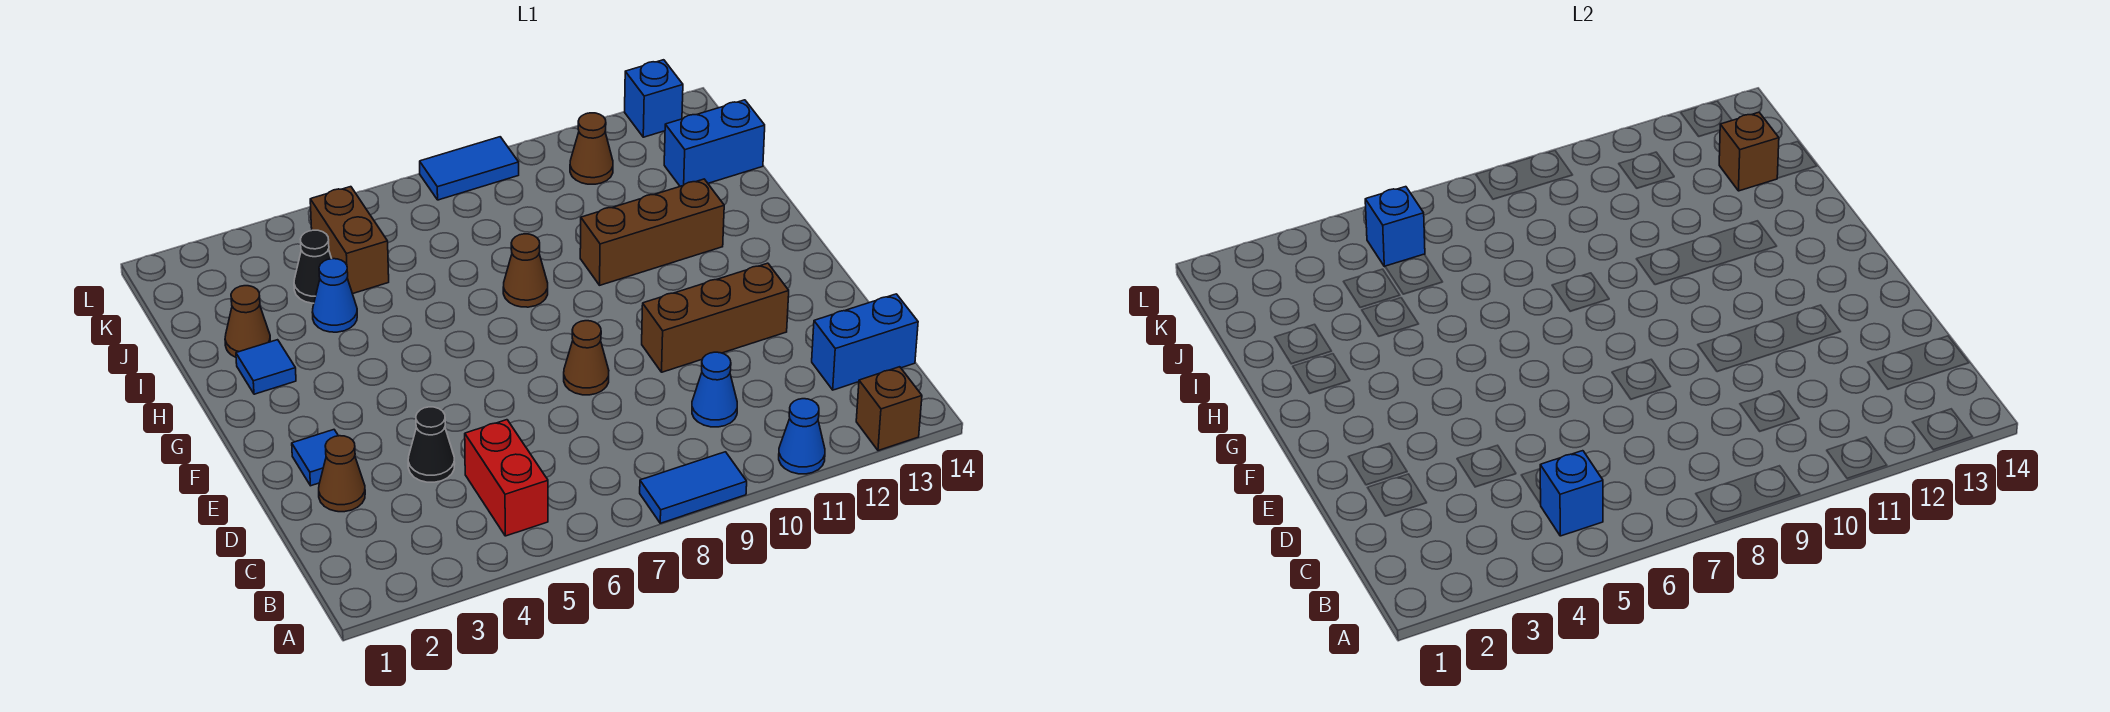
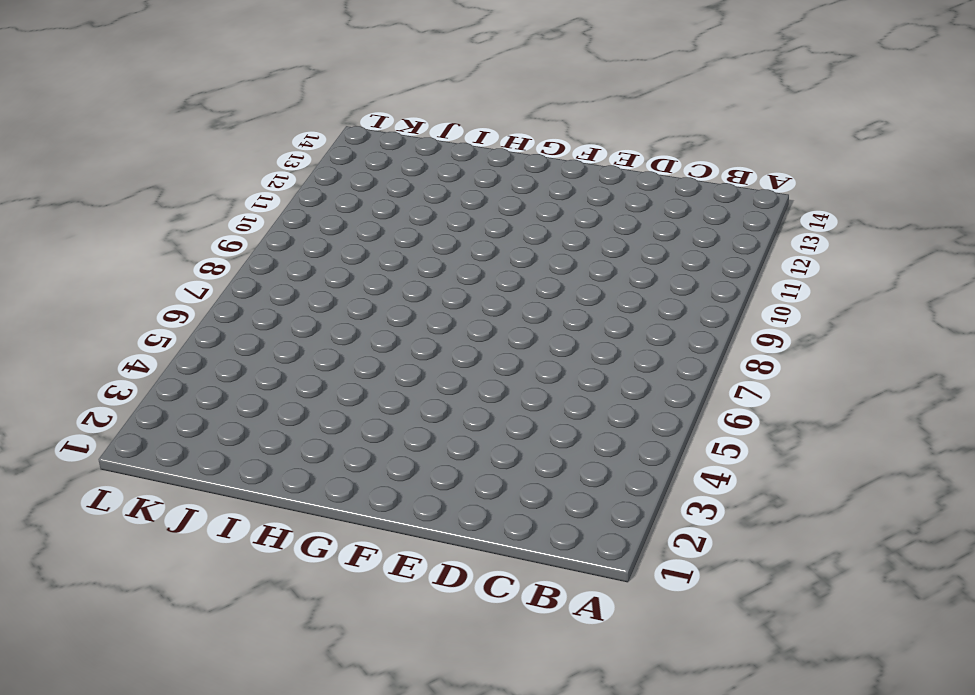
none -> blue tile A8:A9 level 1
none -> blue cone A11 level 1
none -> brown brick A13 level 1

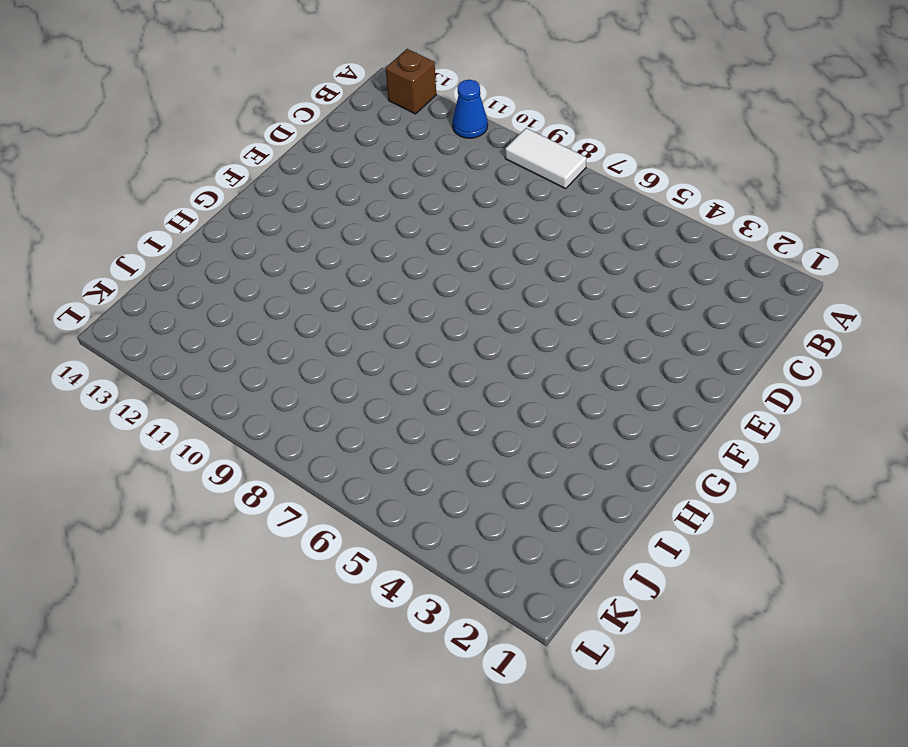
white tile A8:A9 level 1 -> blue tile A8:A9 level 1
none -> red brick B5:C5 level 1
none -> blue cone C10 level 1
none -> blue brick C13:C14 level 1

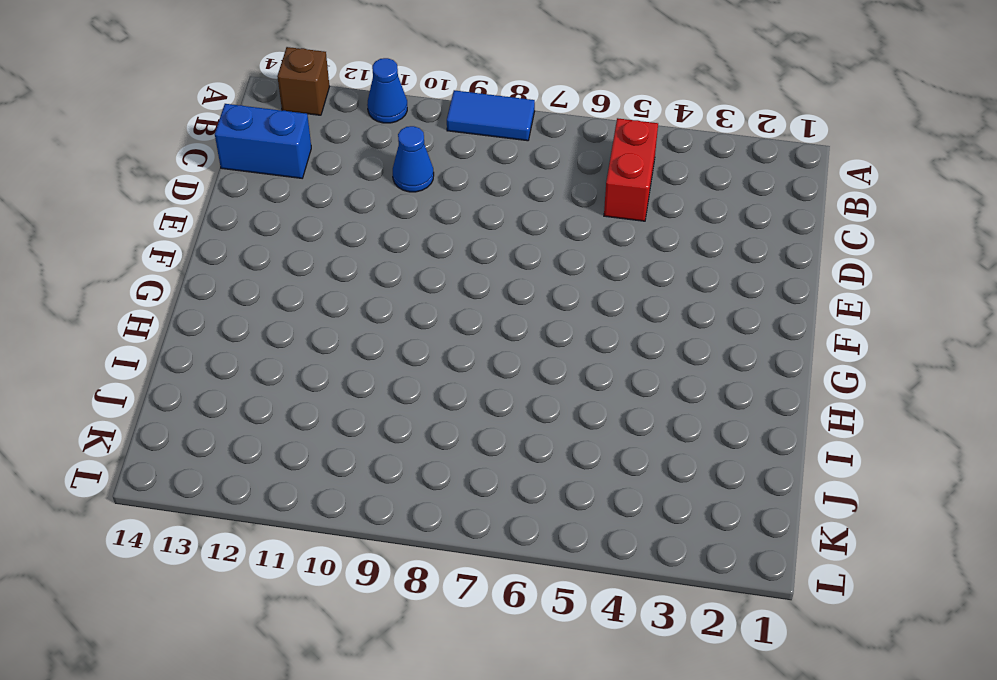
none -> brown cone D2 level 1
none -> black cone D4 level 1
none -> blue tile E2 level 1

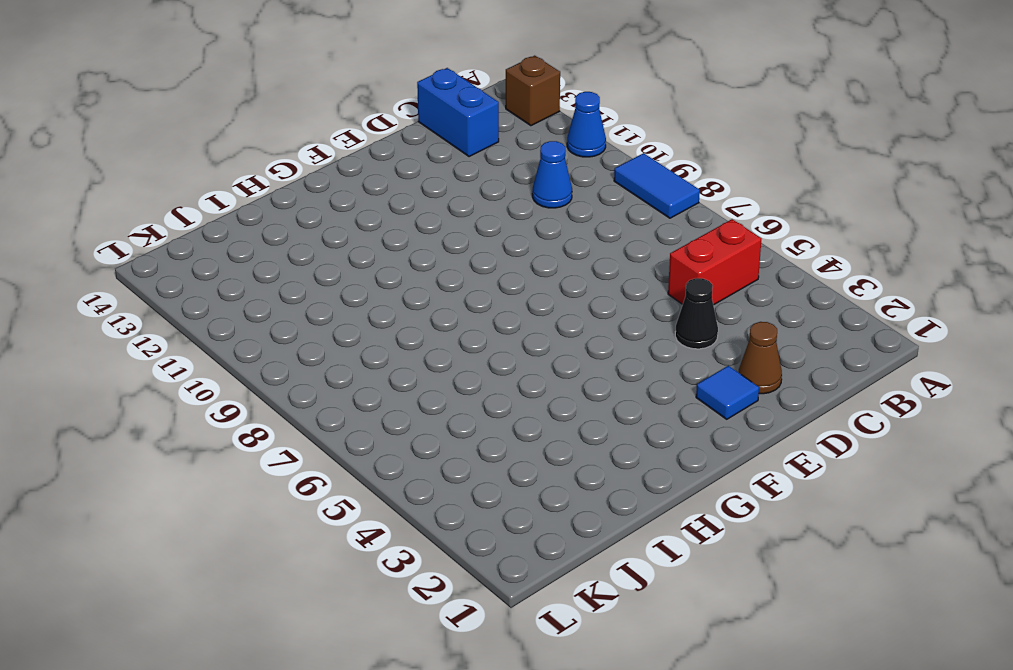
none -> brown cone E8 level 1
none -> brown brick E10:E12 level 1
none -> blue tile H2 level 1

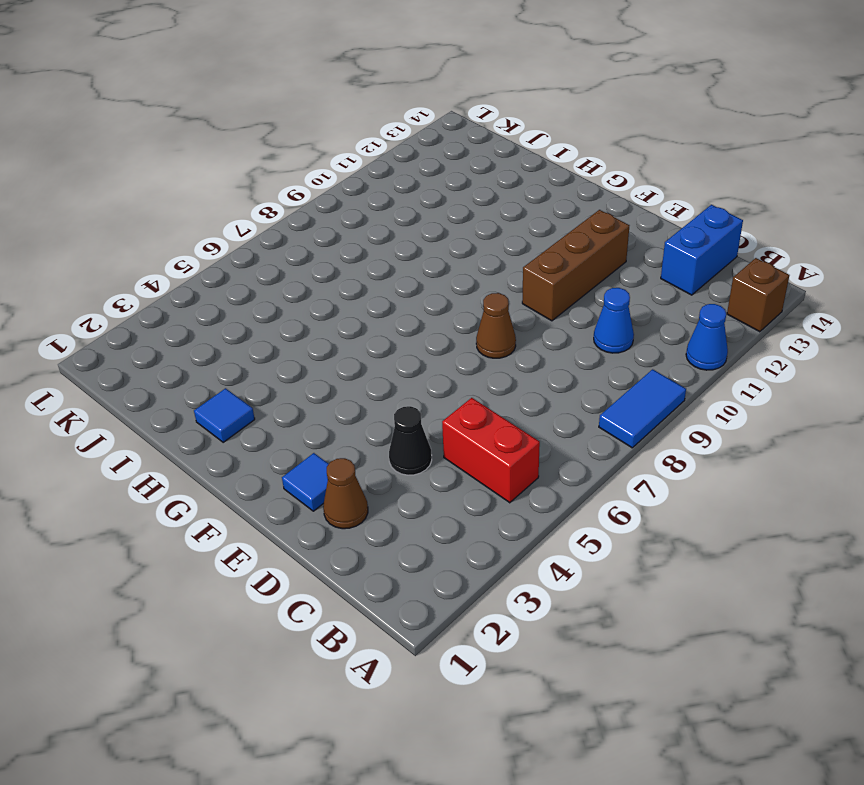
none -> brown cone H8 level 1
none -> brown brick H10:H12 level 1
none -> brown cone I2 level 1

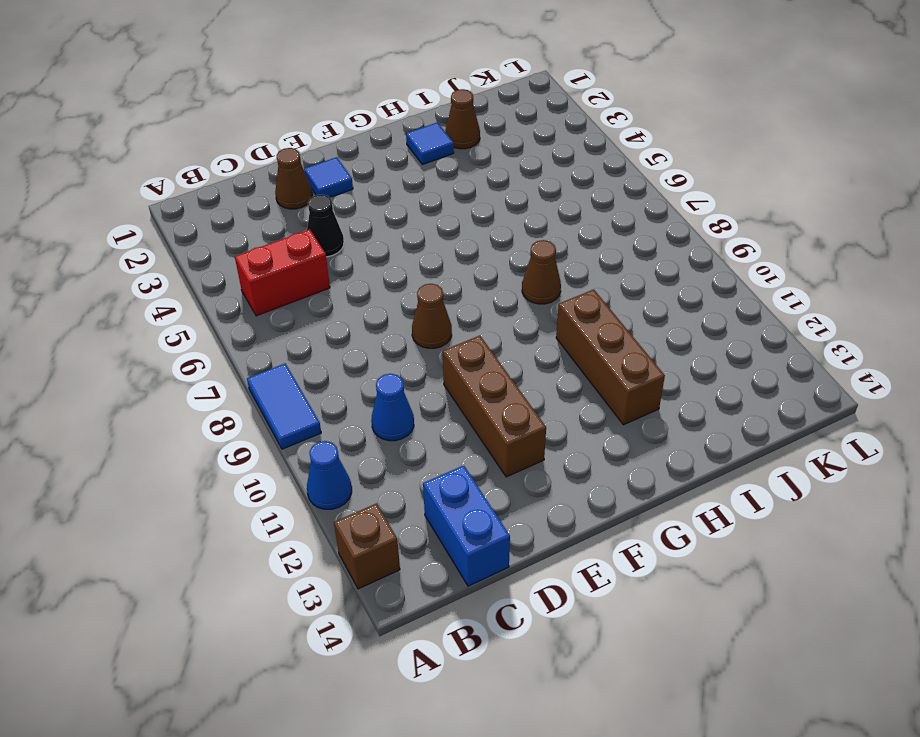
none -> blue cone I4 level 1
none -> black cone J4 level 1
none -> brown brick J5:K5 level 1

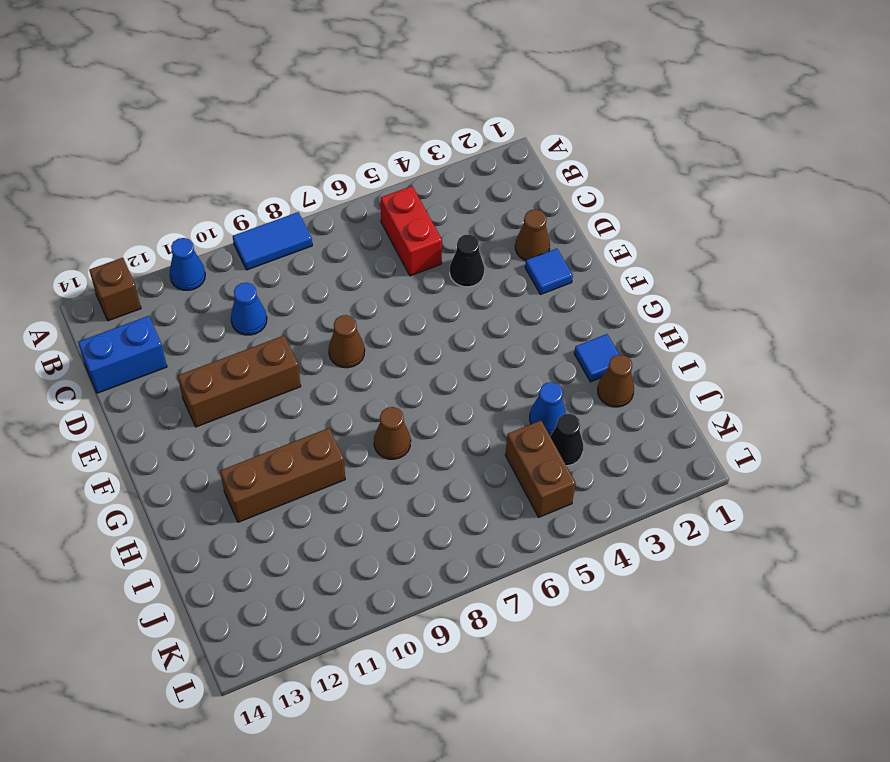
none -> blue brick J13:J14 level 1
none -> brown cone K11 level 1
none -> blue tile L8:L9 level 1

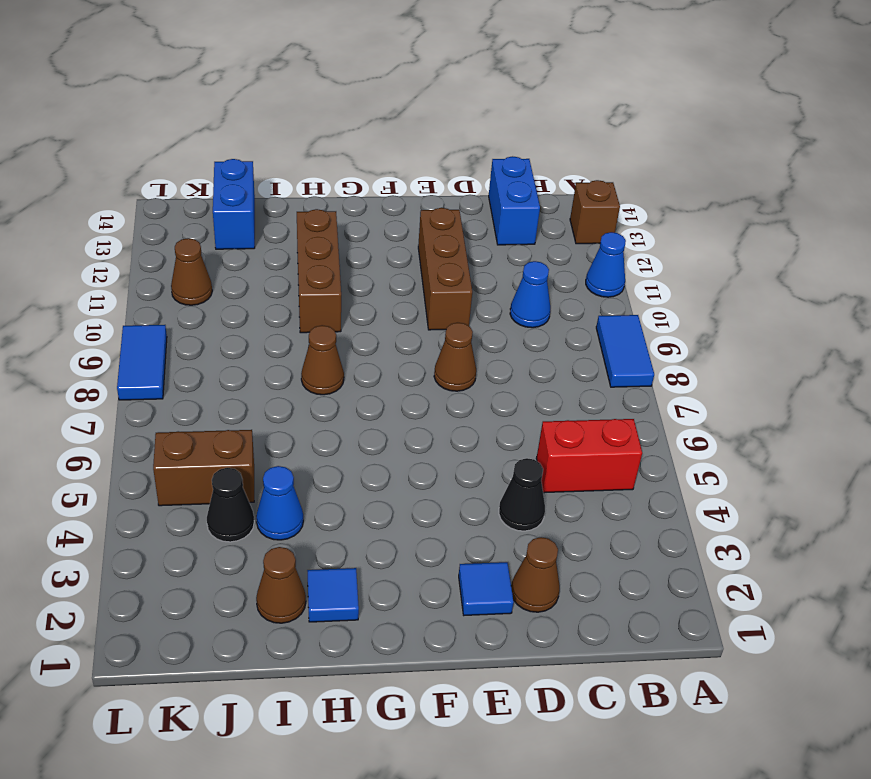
none -> blue brick L13 level 1
none -> blue brick B5 level 2
none -> brown brick J13 level 2

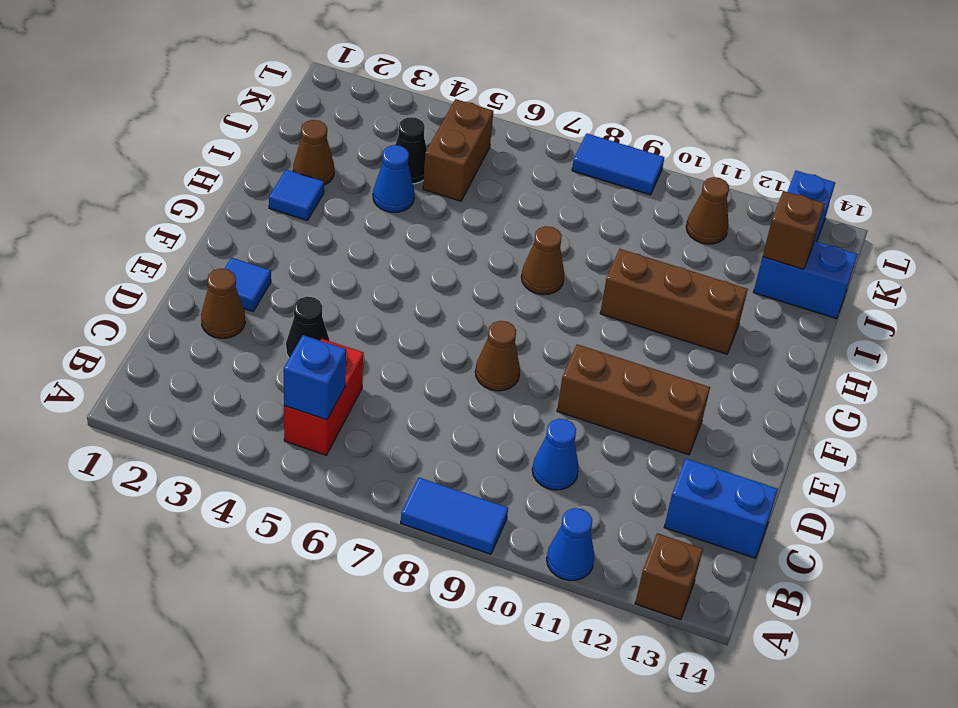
none -> blue brick K5 level 2

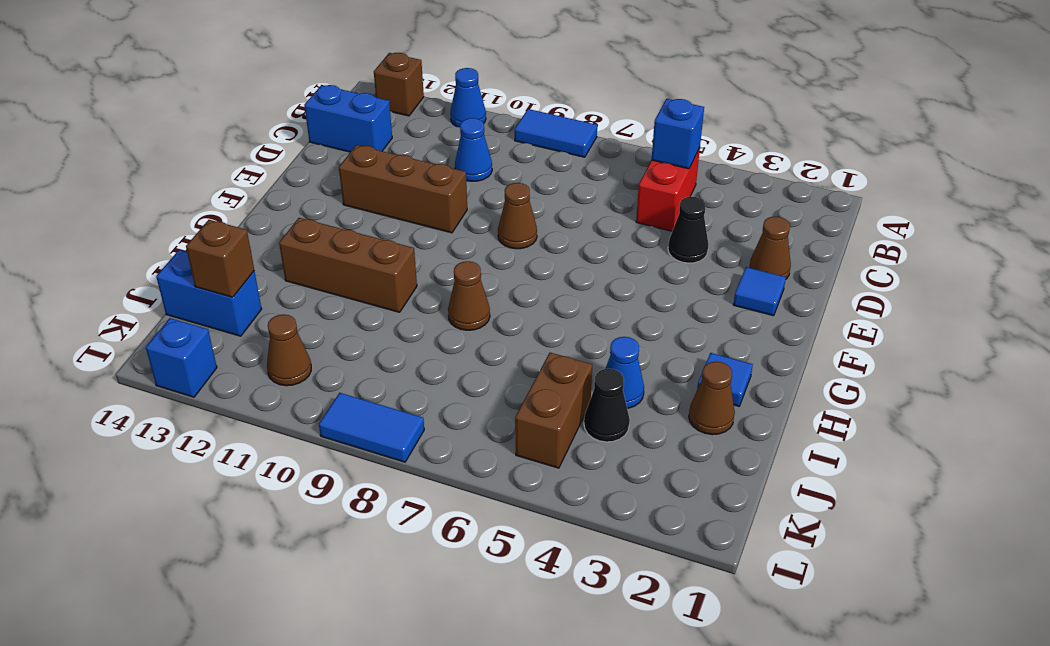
none -> blue brick K5 level 2

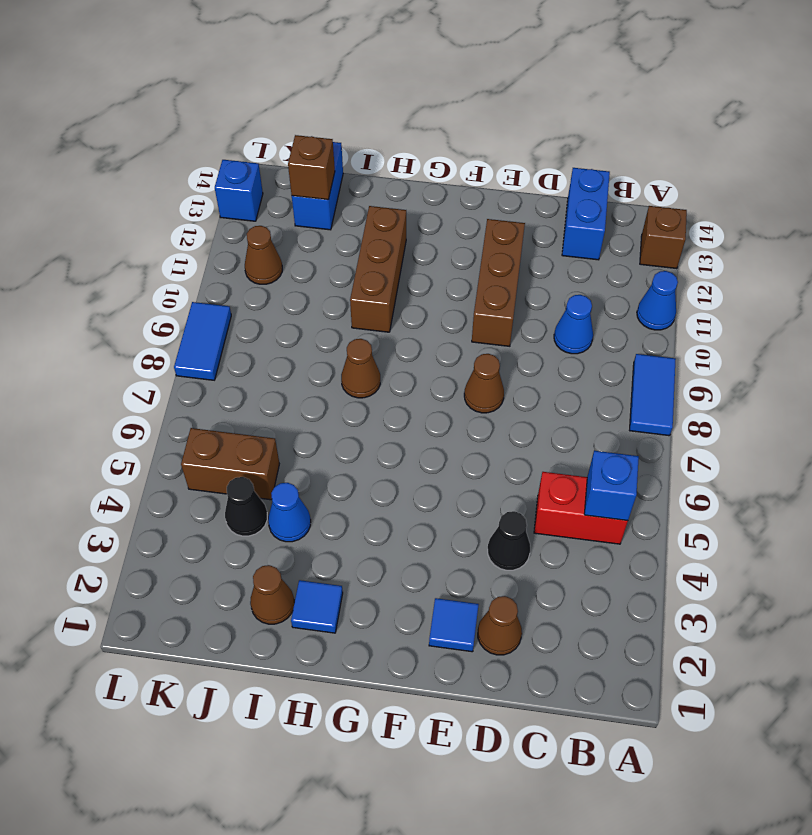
none -> blue brick K5 level 2

